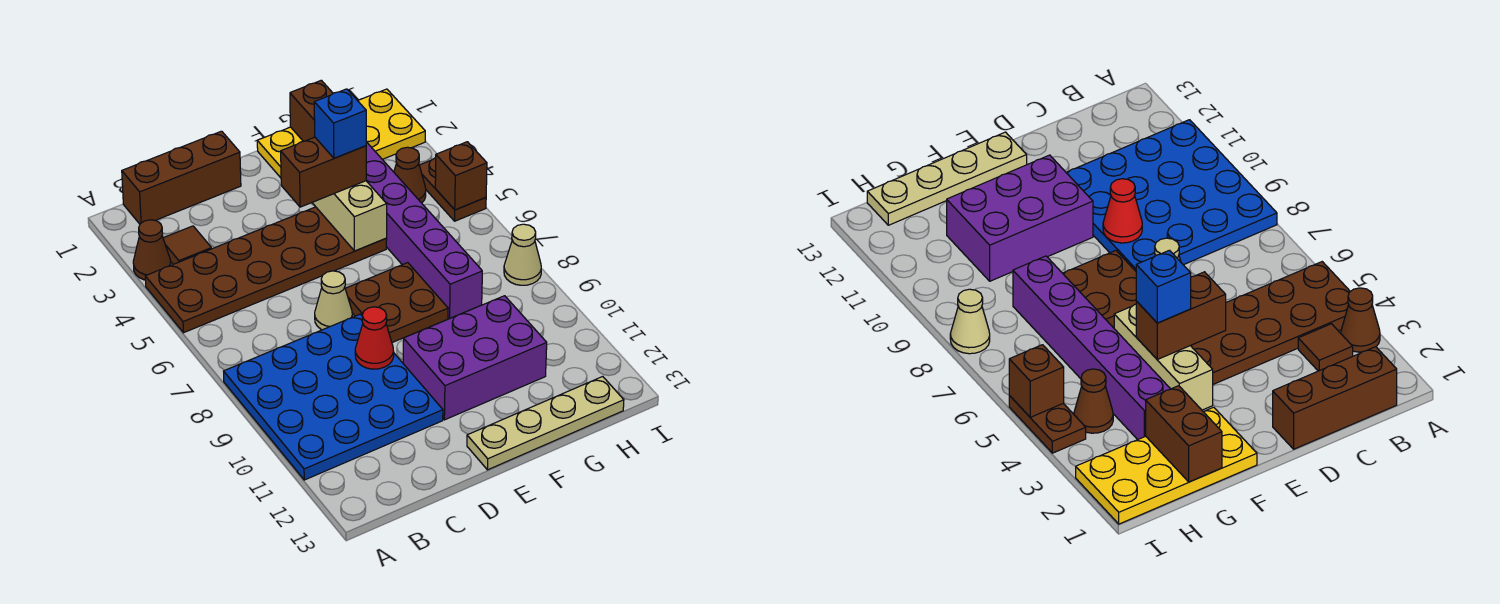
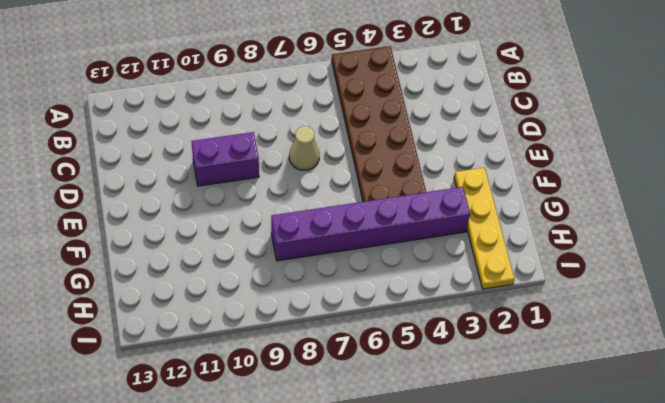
purple brick D9:D10 level 1 -> blue plate A8:D11 level 1
yellow plate F2:I2 level 1 -> yellow plate F1:I2 level 1
none -> brown cone A3 level 1
none -> brown brick B1:D1 level 1
none -> brown tile B3 level 1

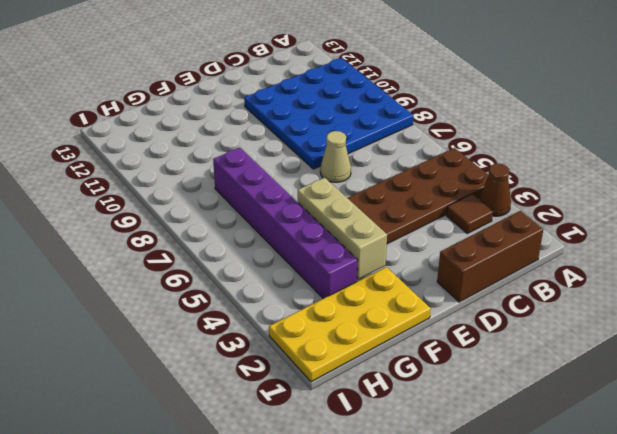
none -> brown plate E7:F8 level 1
none -> purple brick E10:G11 level 1
none -> tan plate E13:H13 level 1

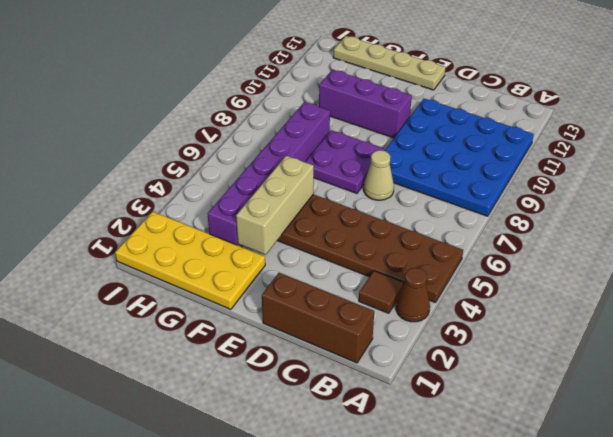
purple plate E7:F8 level 1 -> brown plate E7:F8 level 1
purple brick E10:G10 level 1 -> purple brick E10:G11 level 1
none -> brown cone H4 level 1
none -> brown plate I4:I5 level 1
none -> tan cone I8 level 1

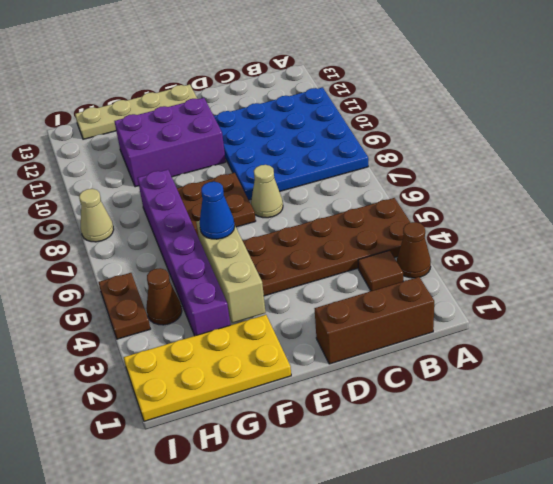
blue cone F5 level 3 -> none
none -> red cone D9 level 2
none -> brown brick G1:G2 level 2
none -> brown brick I5 level 2

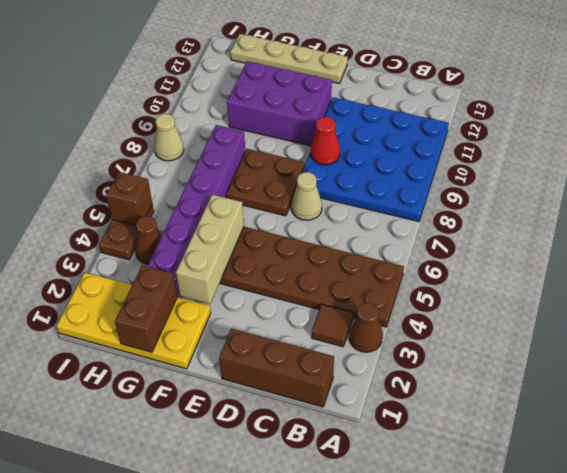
none -> brown brick E4:F4 level 3
none -> blue brick F4 level 4

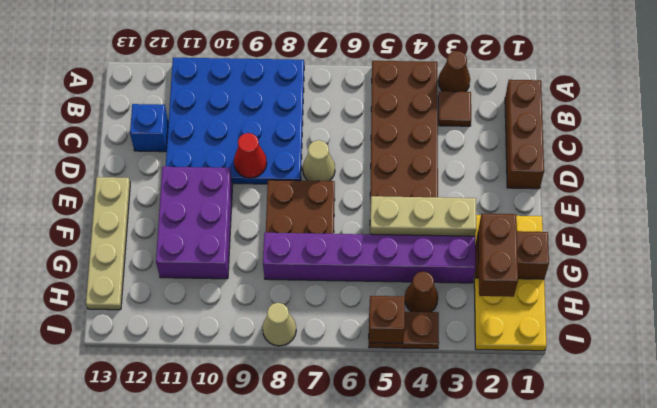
blue brick C12 level 1 -> blue brick F4 level 4
brown brick G2:H2 level 3 -> brown brick E4:F4 level 3

